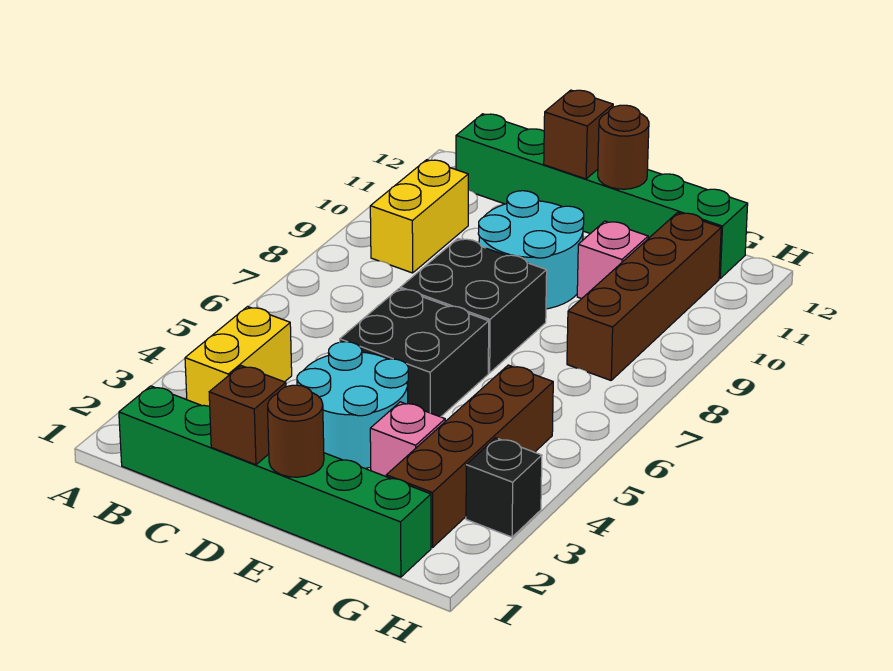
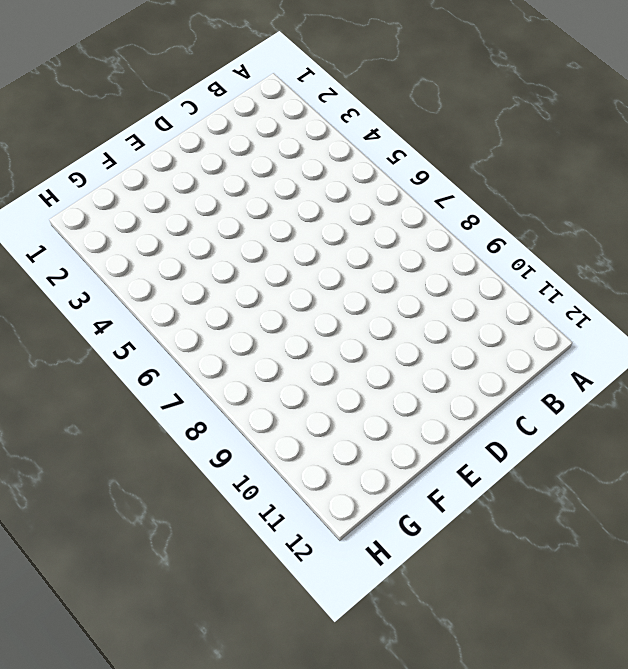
none -> green brick B1:G1 level 1
none -> yellow brick B3:B4 level 1
none -> yellow brick B9:B10 level 1

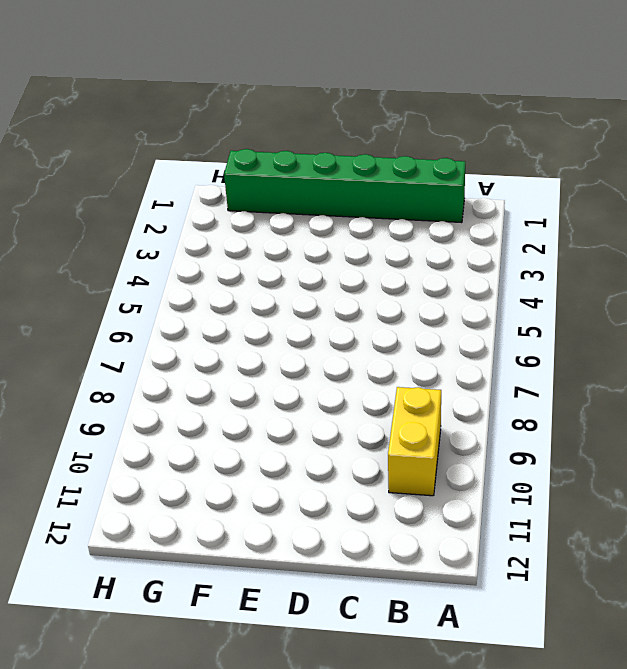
none -> yellow brick B3:B4 level 1
none -> green brick B12:G12 level 1
none -> cyan round brick D3:E4 level 1

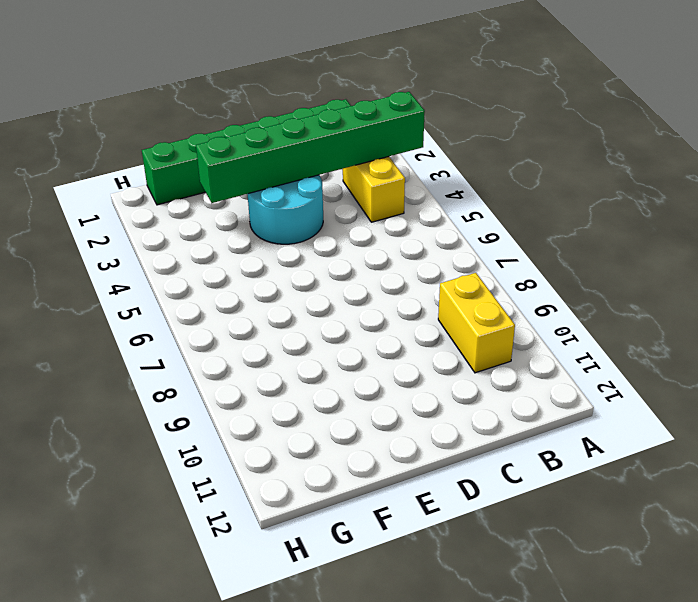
green brick A3:F3 level 2 -> green brick B12:G12 level 1
none -> black brick D5:E6 level 1
none -> black brick D7:E8 level 1
none -> cyan round brick D9:E10 level 1

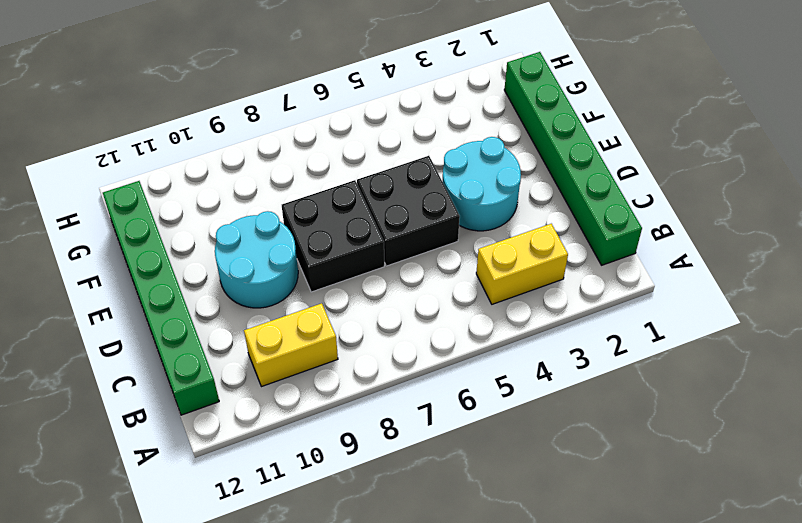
none -> pink brick F3 level 1
none -> pink brick F10 level 1
none -> brown brick G2:G5 level 1

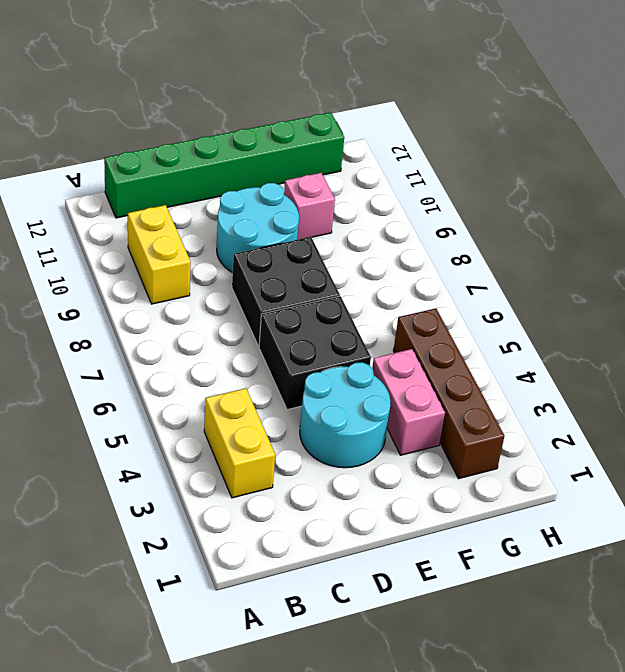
pink brick F3:F4 level 1 -> pink brick F3 level 1
none -> green brick B1:G1 level 1
none -> brown brick G8:G11 level 1
none -> black brick H3 level 1

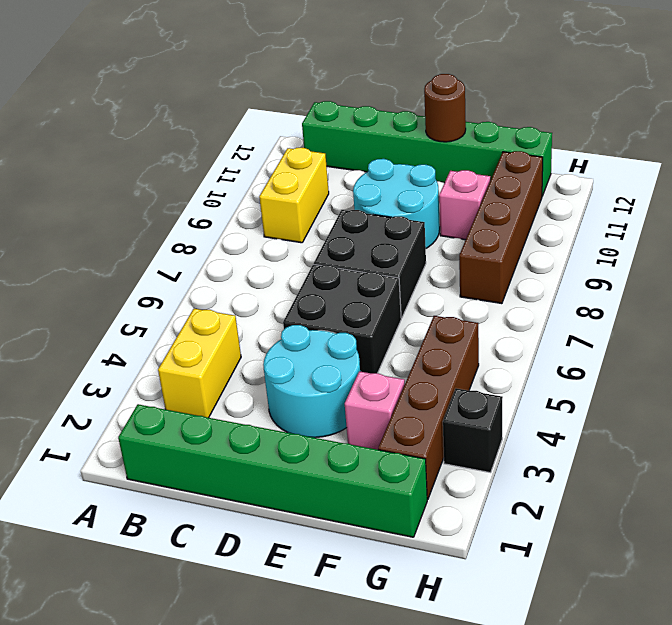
none -> brown brick D1 level 2
none -> brown brick D12 level 2
none -> brown round brick E1 level 2

